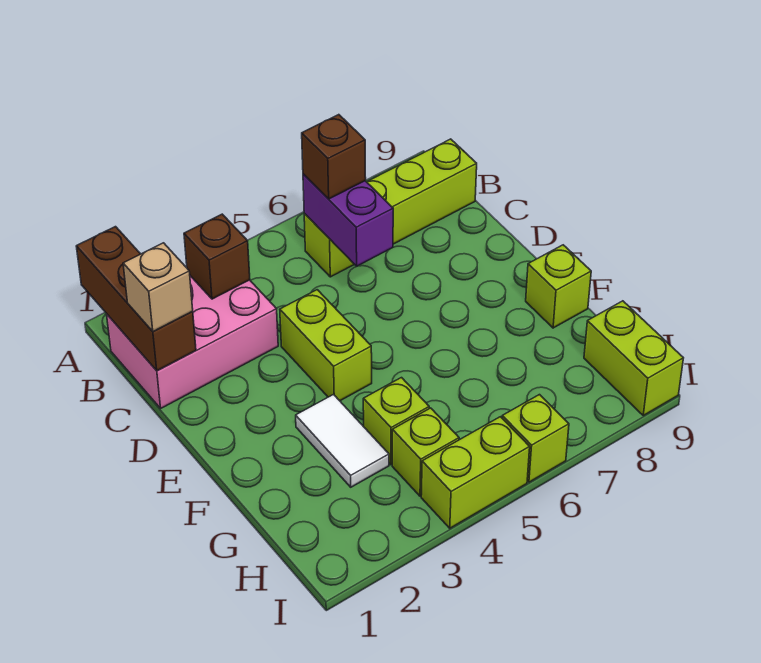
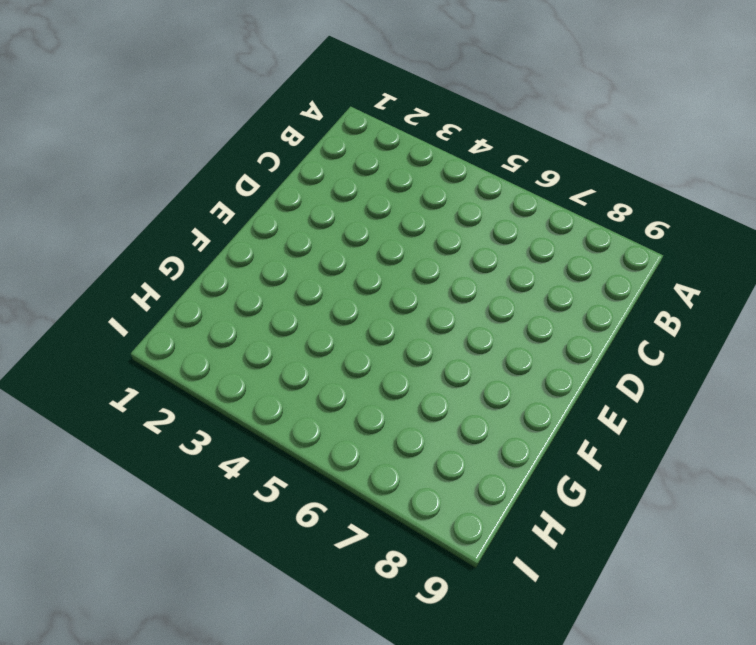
none -> pink brick B1:C3 level 1
none -> lime brick B6:B9 level 1
none -> lime brick D4:E4 level 1

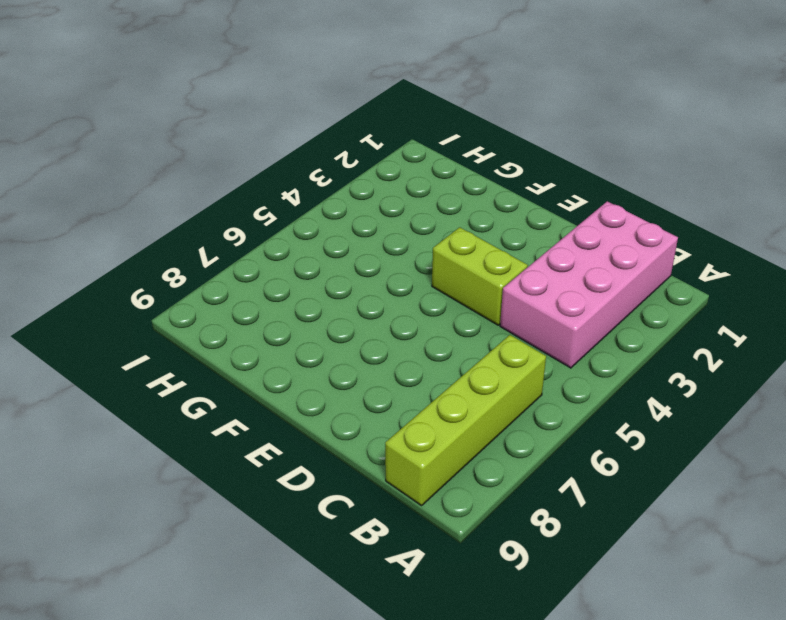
pink brick B1:C4 level 1 -> pink brick B1:C3 level 1
none -> white tile F3:G3 level 1
none -> lime brick F9 level 1
none -> lime brick G4 level 1

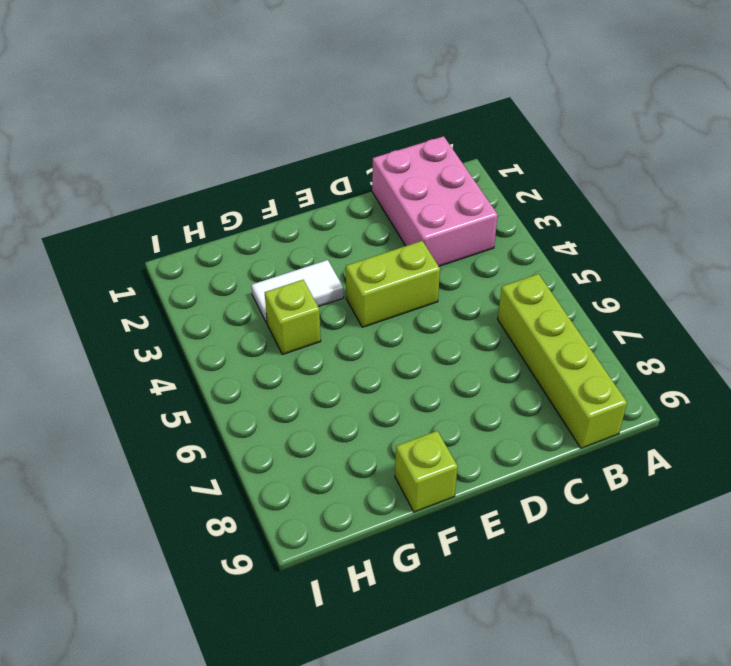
none -> lime brick H4 level 1
none -> lime brick H9:I9 level 1
none -> lime brick I4:I5 level 1

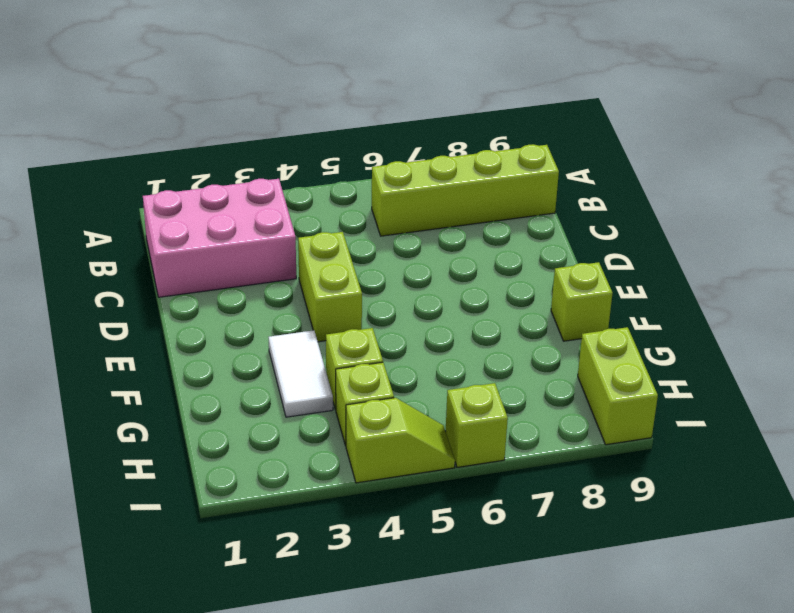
lime slope I4:I5 level 1 top 4 -> lime brick I4:I5 level 1
none -> brown brick A1:C1 level 2
none -> brown brick B3 level 2
none -> purple brick B6:C6 level 2

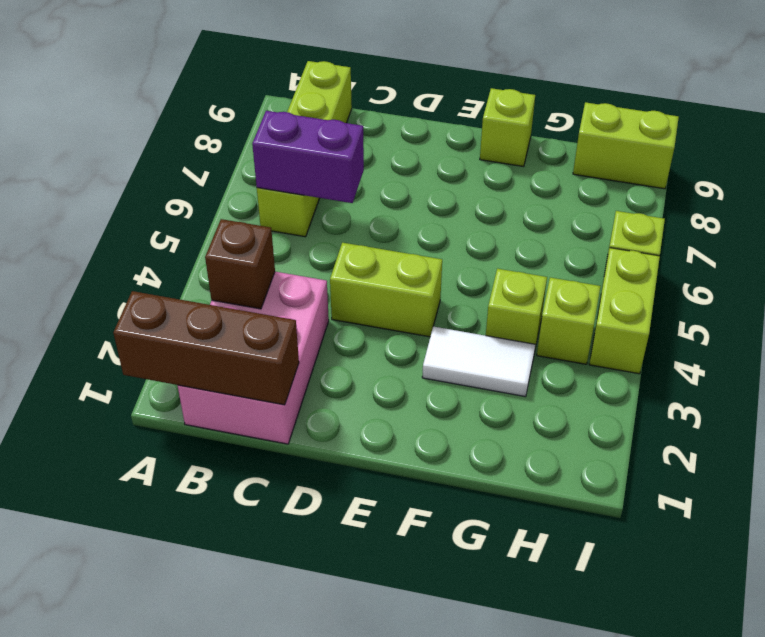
none -> brown brick B6 level 3
none -> tan brick C1 level 3

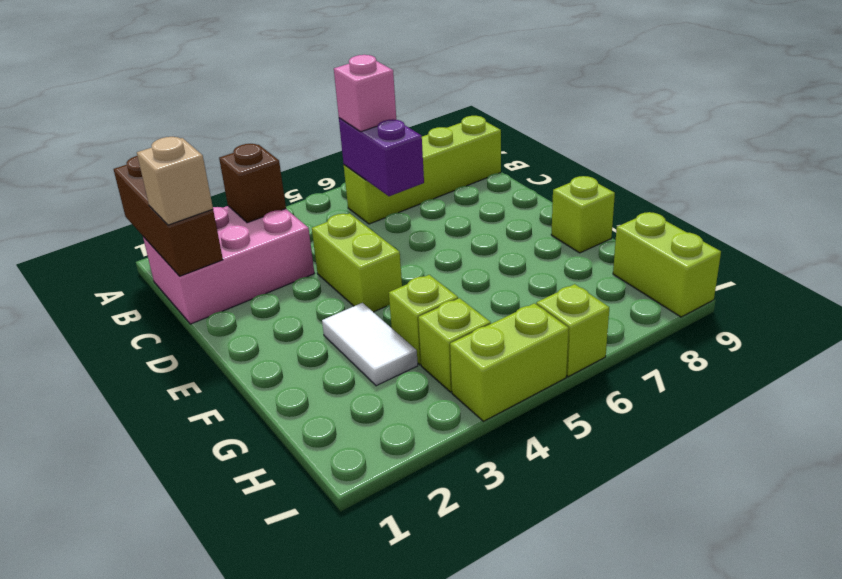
pink brick B6 level 3 -> brown brick B6 level 3

